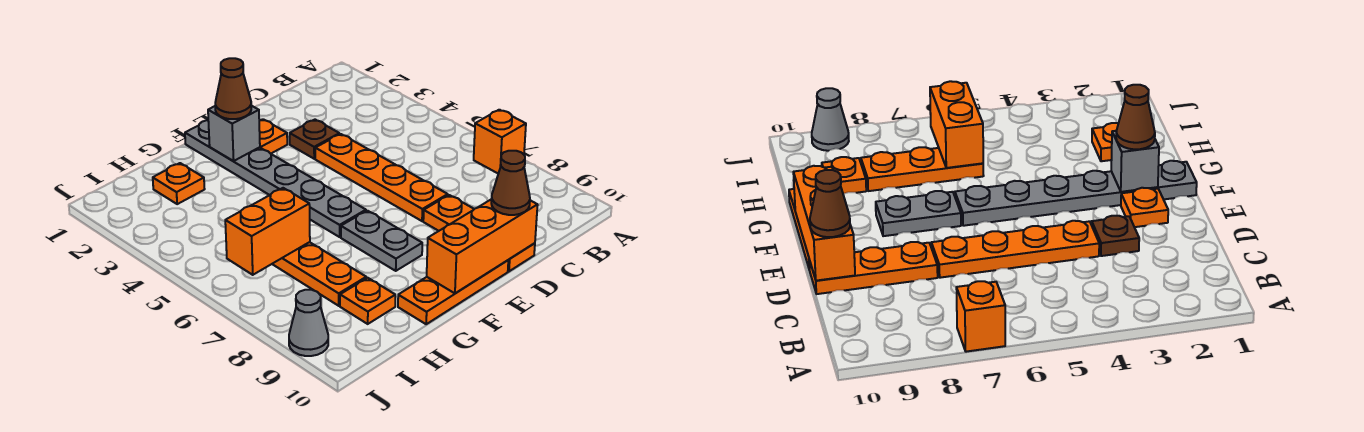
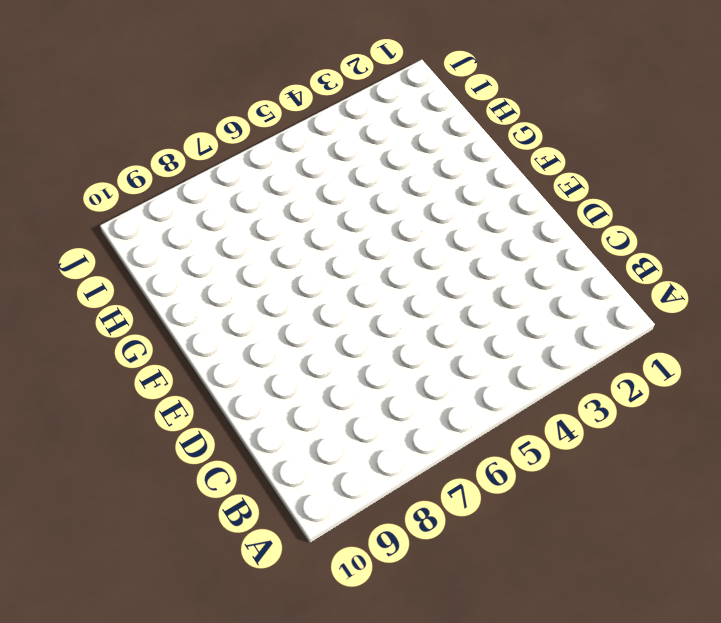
none -> orange brick A7 level 1
none -> brown plate D3 level 1
none -> orange plate D4:D7 level 1

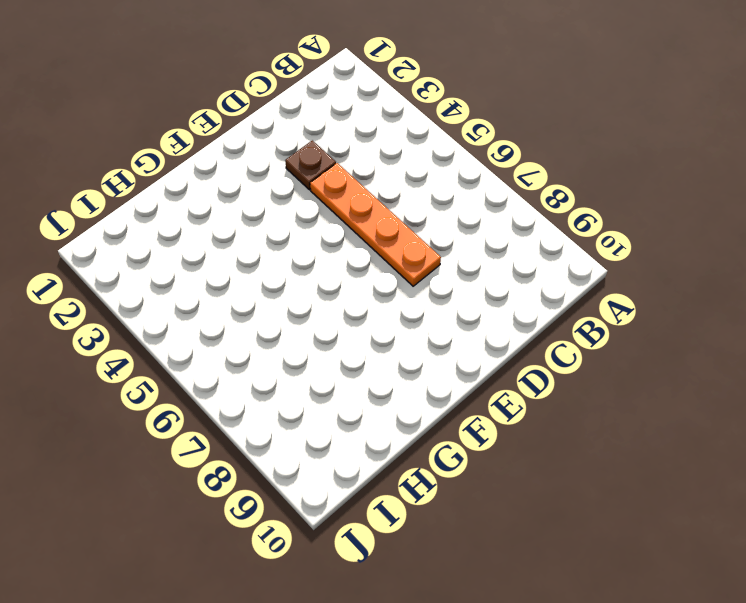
none -> orange brick A7 level 1
none -> orange plate D8:D10 level 1
none -> orange plate E2 level 1

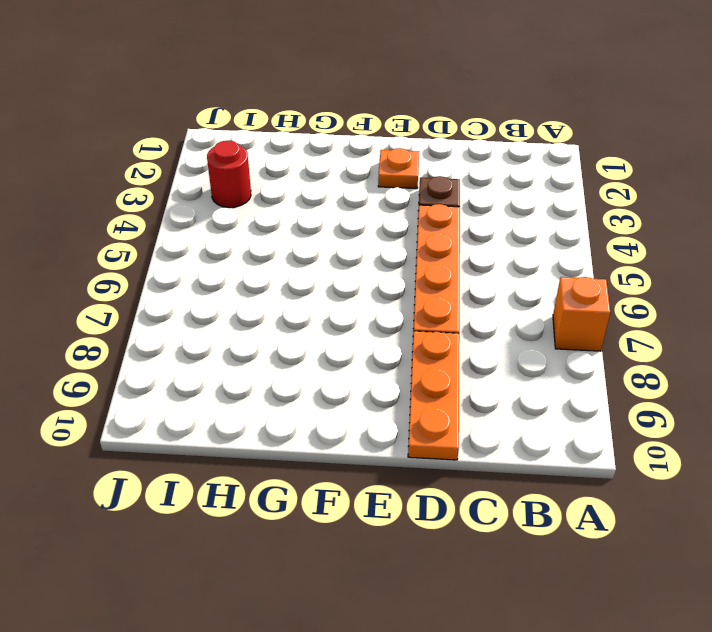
red round brick I3 level 1 -> none
none -> orange plate E10:G10 level 1
none -> grey plate F1:F6 level 1
none -> grey plate F7:F8 level 1

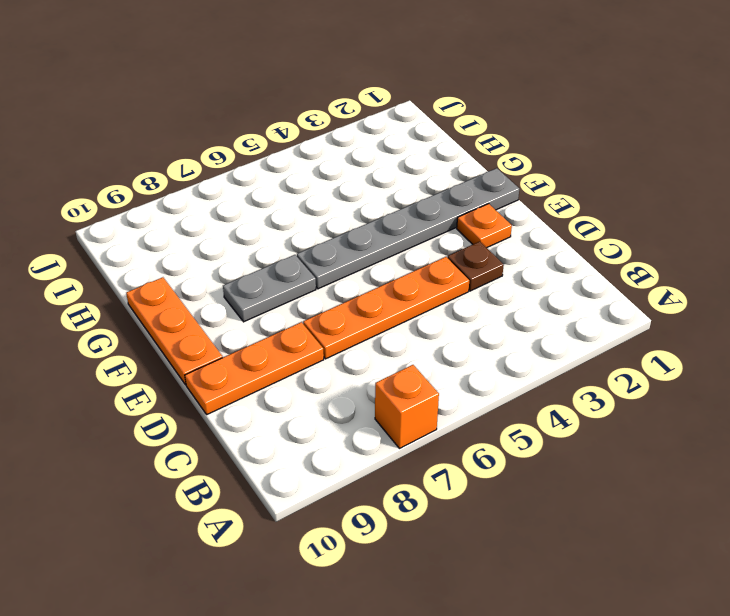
none -> orange plate H2 level 1
none -> orange plate H6:H8 level 1
none -> orange plate H9 level 1

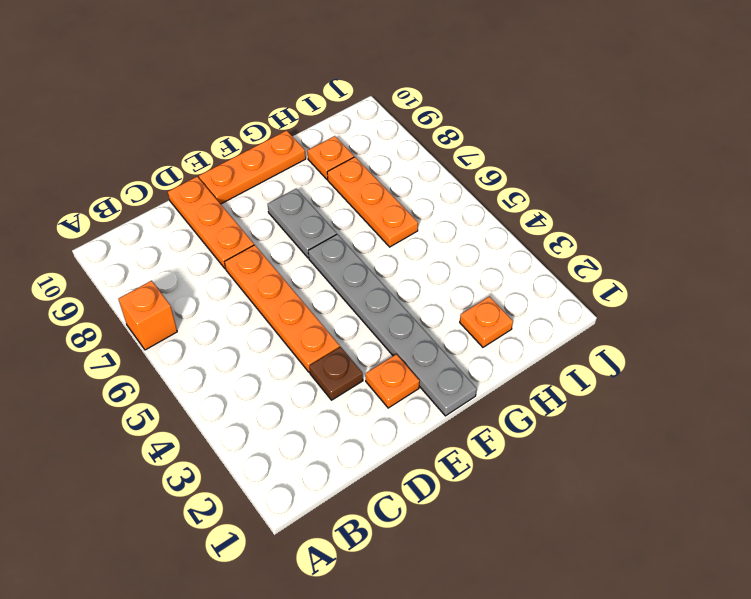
none -> grey cone J9 level 1
none -> orange brick D10:F10 level 2
none -> grey brick F2 level 2

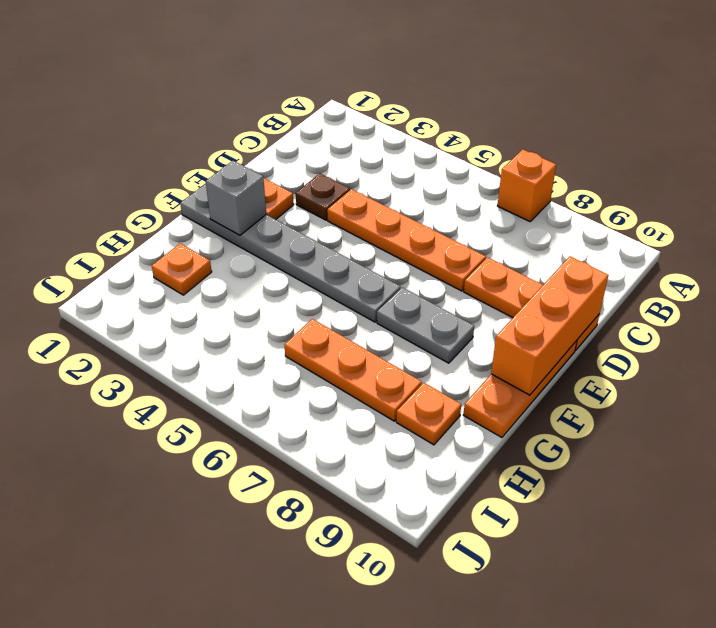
none -> grey cone J9 level 1
none -> orange brick H6:I6 level 2
none -> brown cone D10 level 3

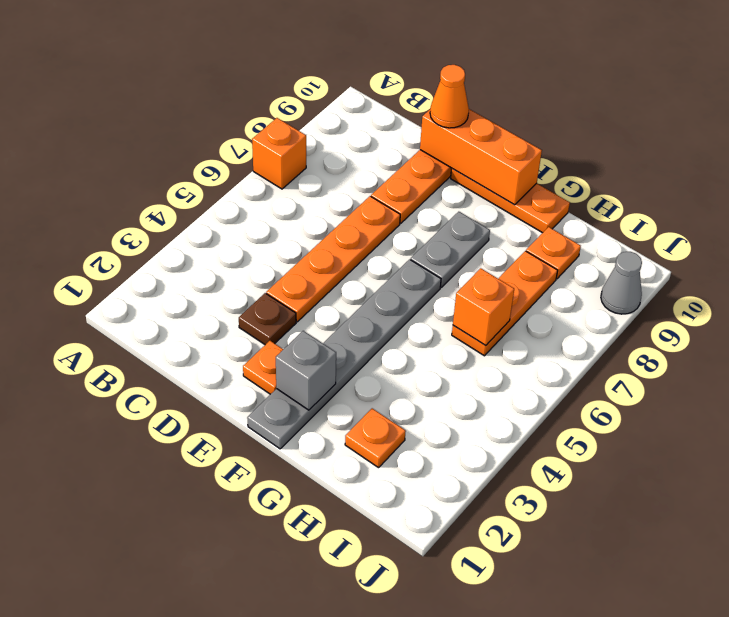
orange cone D10 level 3 -> brown cone D10 level 3
orange brick H6 level 2 -> orange brick H6:I6 level 2
none -> brown cone F2 level 3

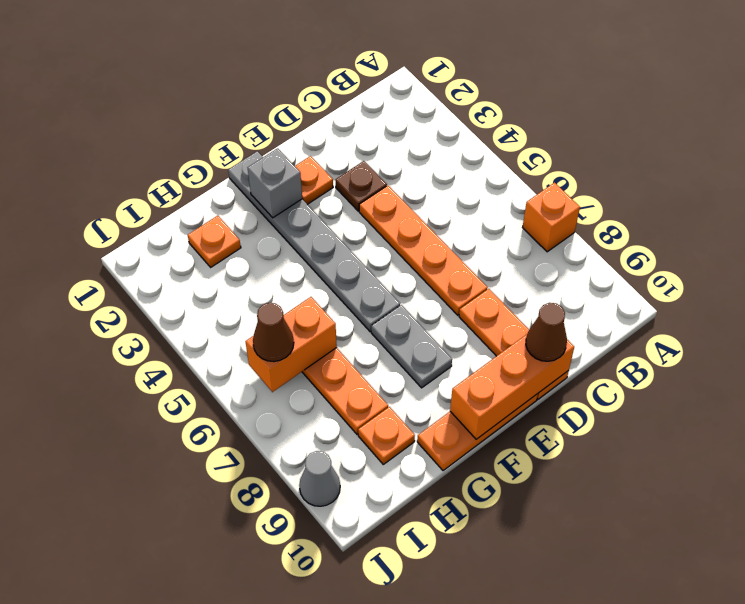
brown cone I6 level 3 -> brown cone F2 level 3

